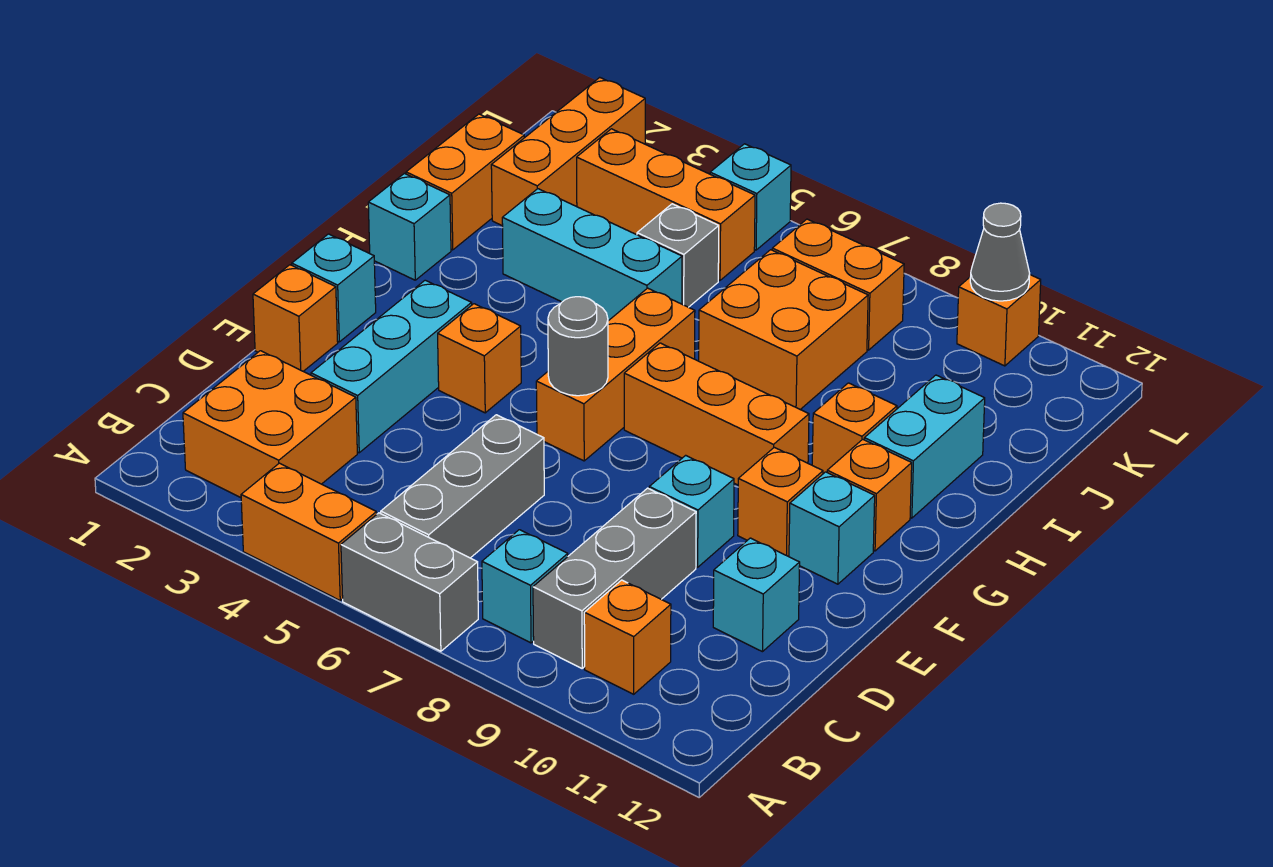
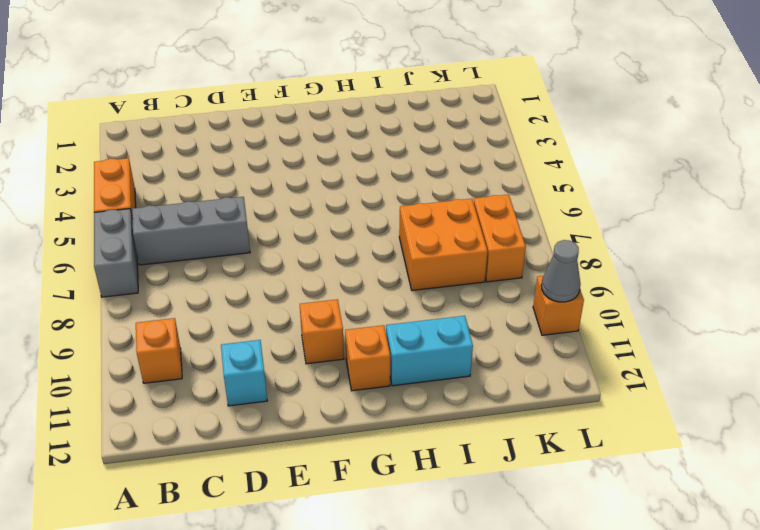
none -> orange brick B2:C3 level 1
none -> cyan brick B8 level 1
none -> grey brick B9:D9 level 1
none -> cyan brick D3:F3 level 1

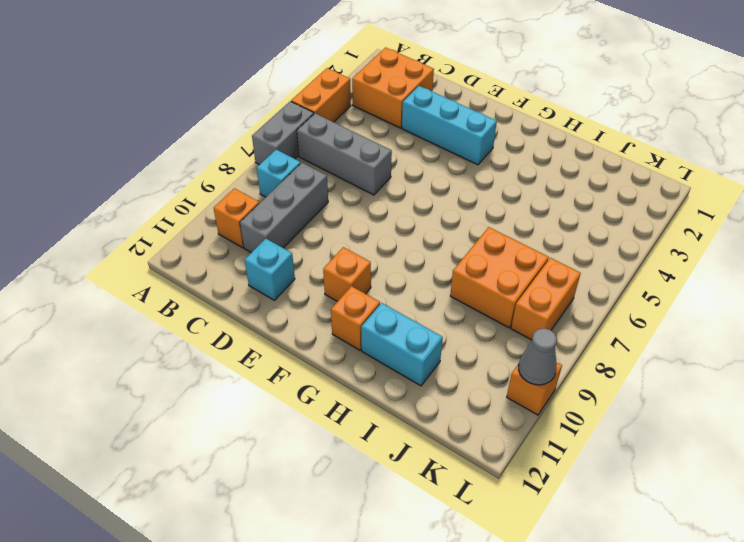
grey brick C8:C10 level 1 -> grey brick B9:D9 level 1
none -> orange brick E1 level 1
none -> cyan brick E9 level 1
none -> cyan brick F1 level 1
none -> orange brick F4 level 1

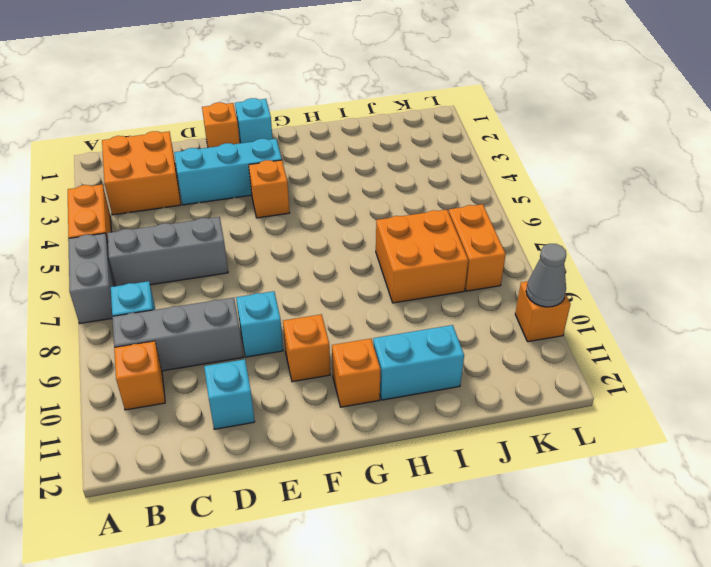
none -> orange brick F6:H6 level 1
none -> cyan brick F11 level 1
none -> orange brick G7:G9 level 1
none -> cyan brick H1 level 1

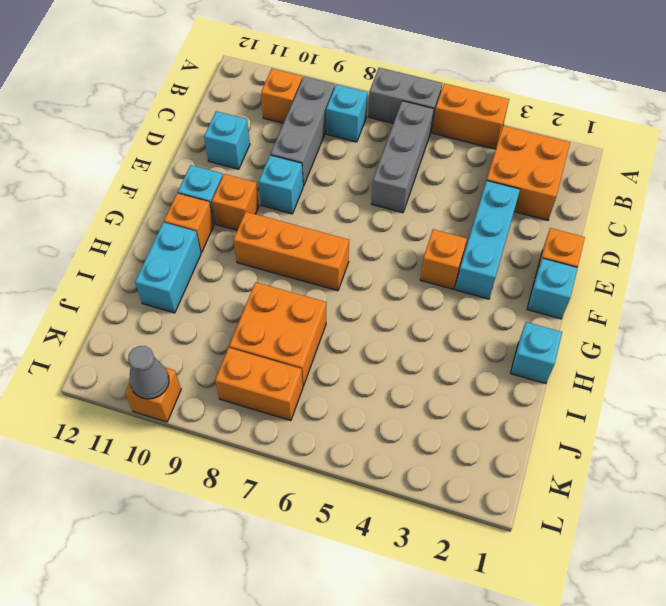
none -> orange brick F6:H6 level 1
none -> orange brick H10 level 1
none -> orange brick I1:J1 level 1
none -> cyan brick I3:I5 level 1

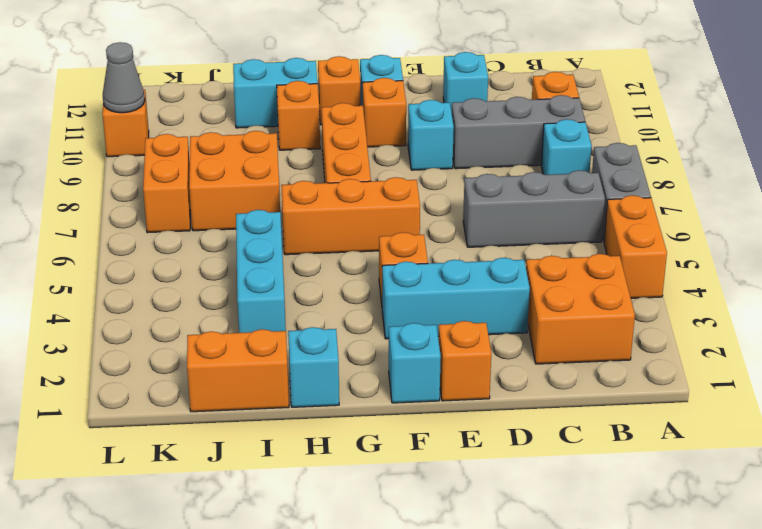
none -> orange brick J2:L2 level 1
none -> grey brick J5 level 1
none -> orange brick K3:K5 level 1
none -> cyan brick L5 level 1

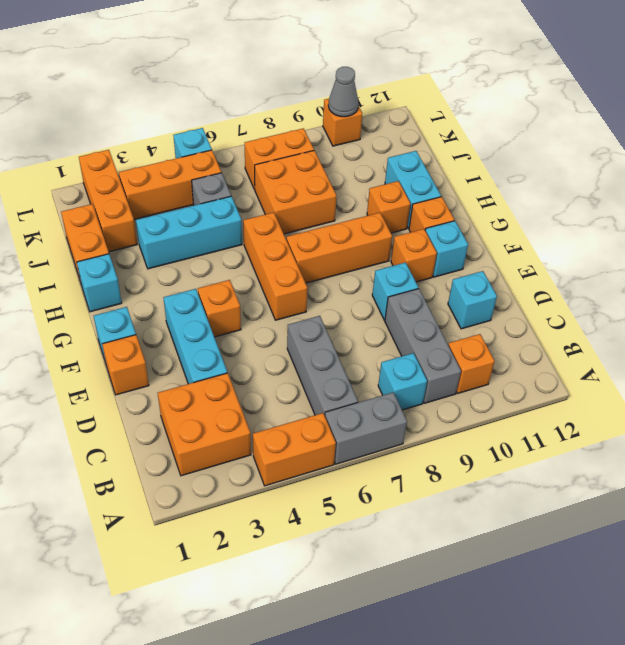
none -> grey round brick F6 level 2

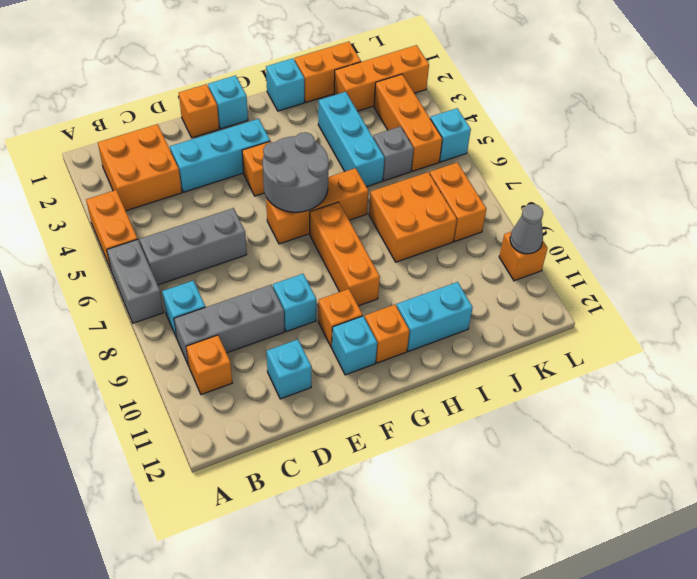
grey round brick F5:G6 level 2 -> grey round brick F6 level 2
none -> orange brick H10 level 1

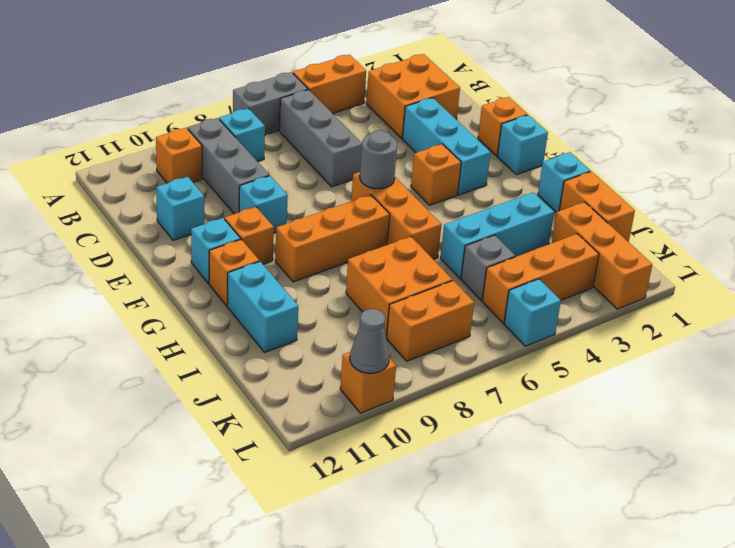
none -> orange brick H10 level 1

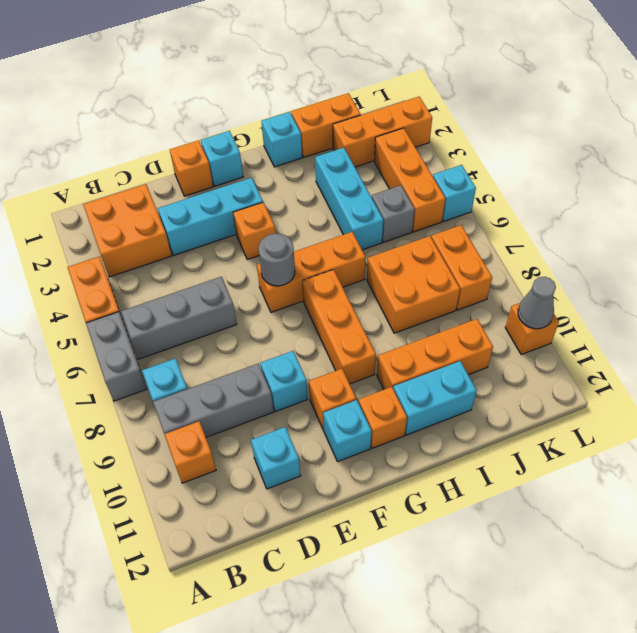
orange brick H10:J10 level 1 -> orange brick H10 level 1

